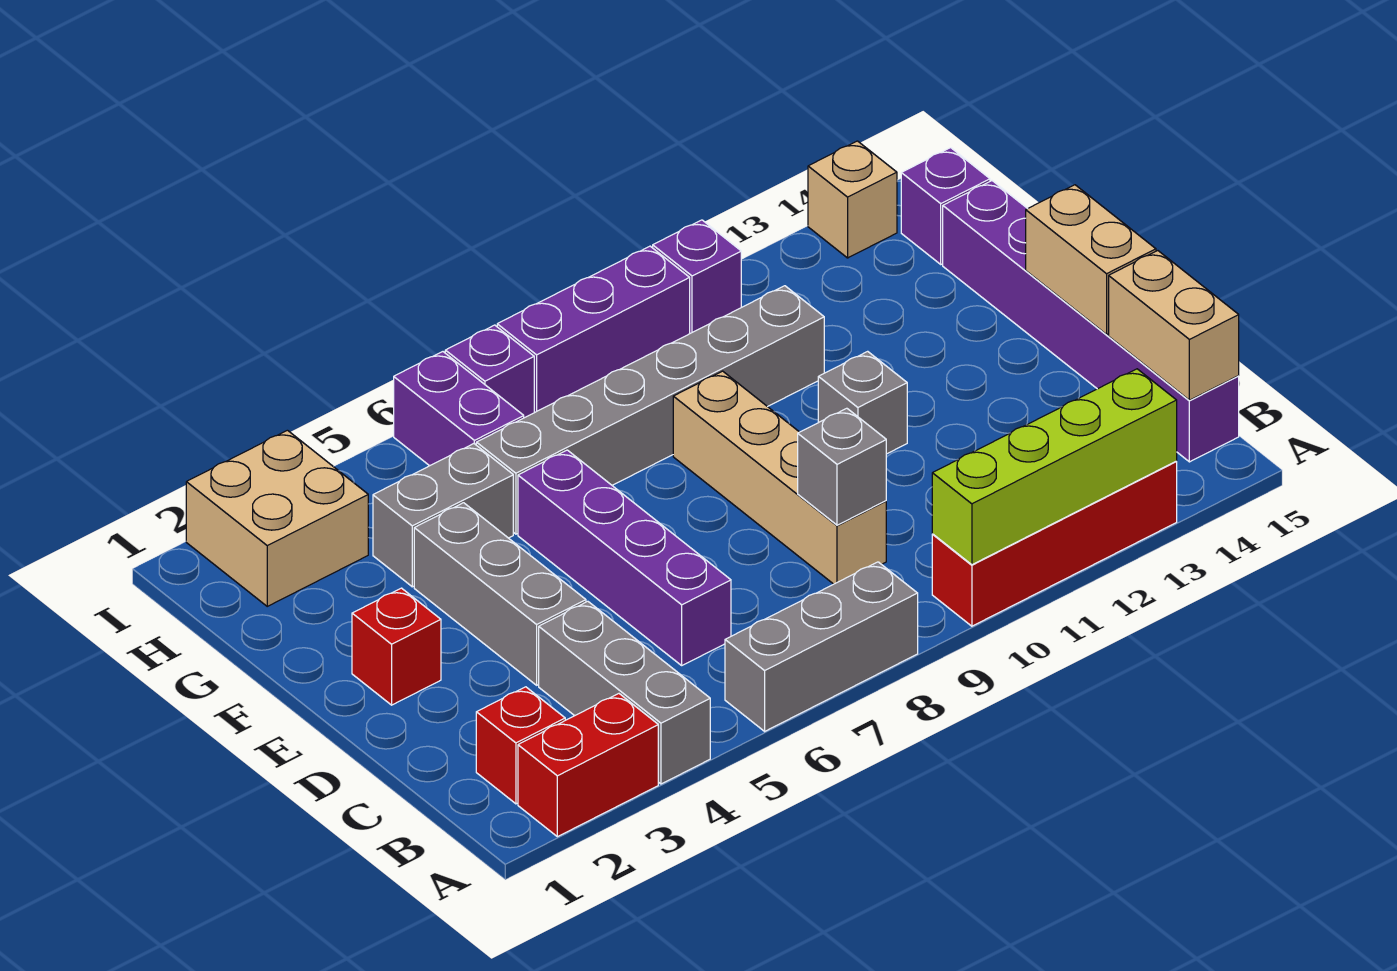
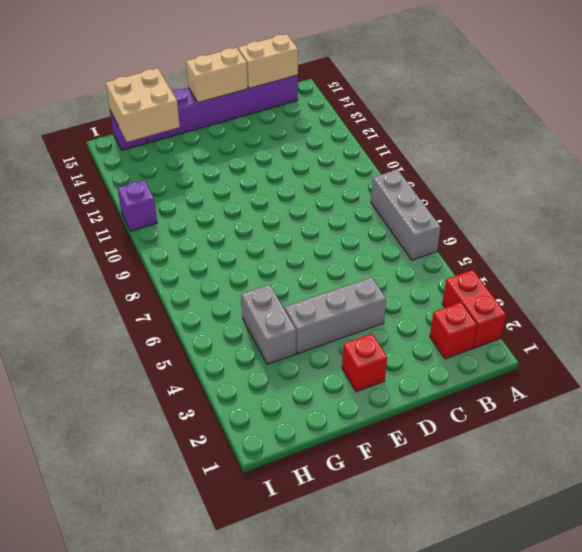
tan brick G14:H15 level 2 -> tan brick H2:I3 level 1
none -> grey brick A4:C4 level 1
none -> red brick A10:A13 level 1
none -> purple brick C6:F6 level 1

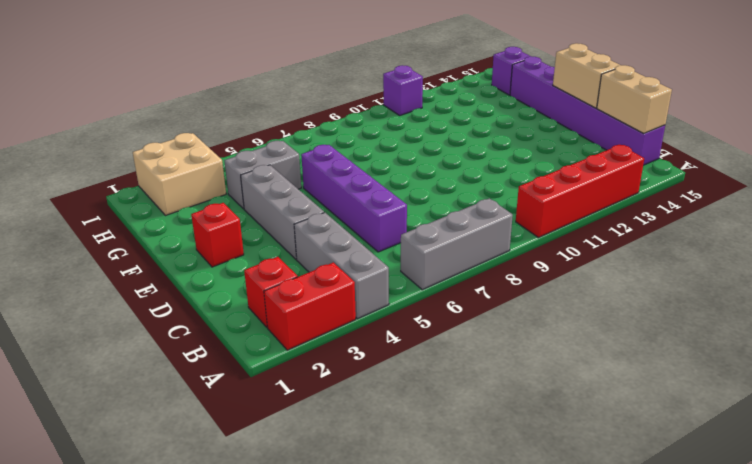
none -> tan brick C9:F9 level 1
none -> grey brick E11 level 1
none -> grey brick G6:G11 level 1

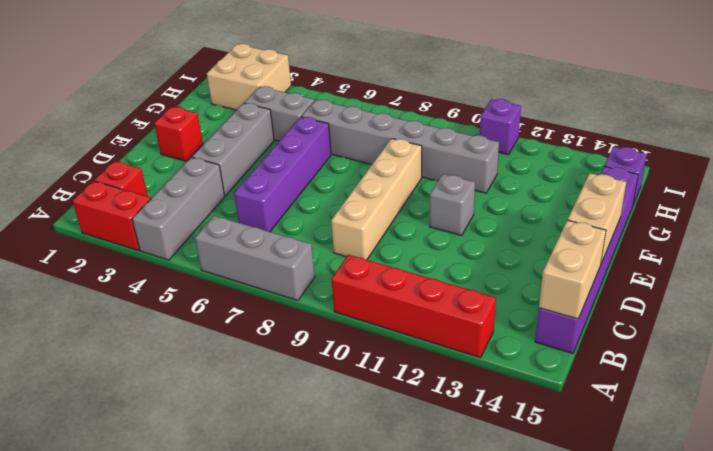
none -> purple brick H6:I6 level 1
none -> purple brick I7 level 1
none -> purple brick I8:I10 level 1

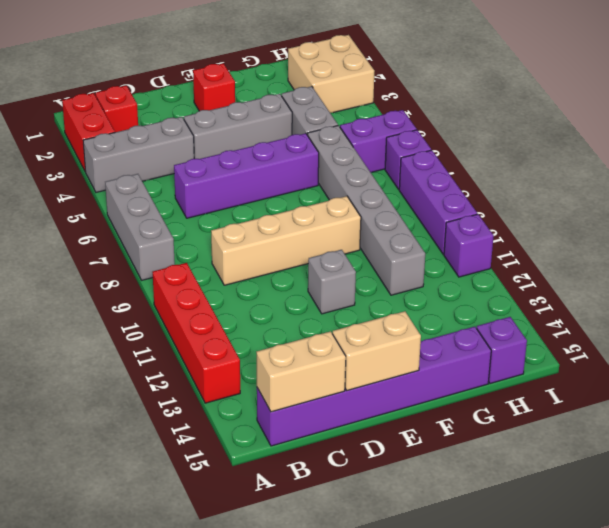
none -> tan brick I14 level 1
none -> lime brick A10:A13 level 2
none -> grey brick C9 level 2

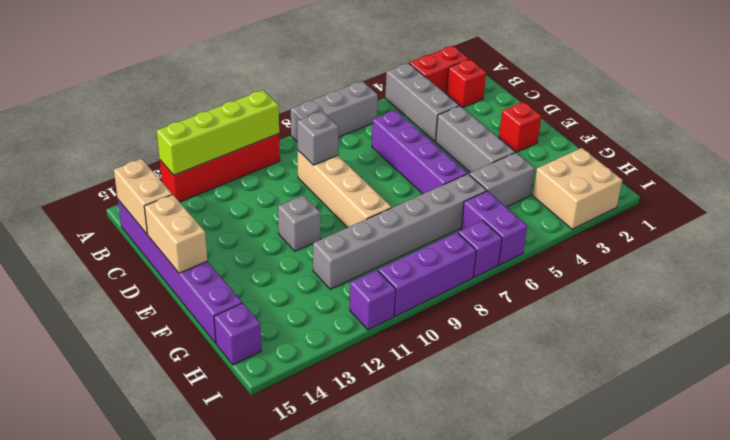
none -> tan brick I14 level 1

